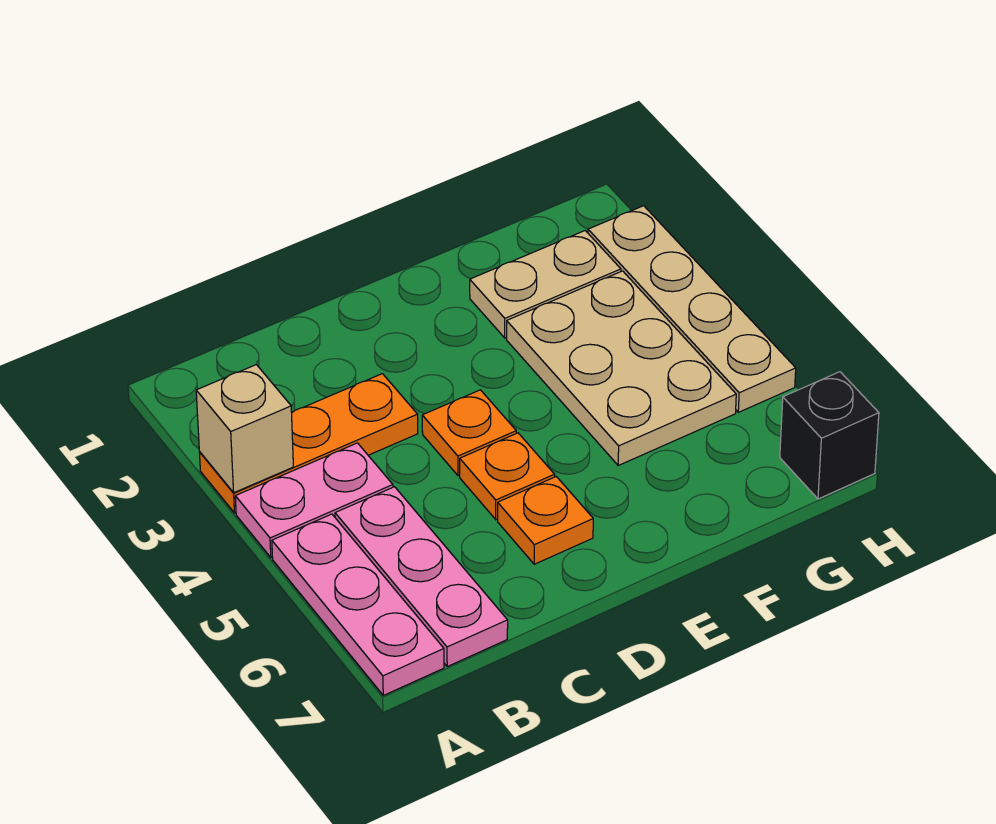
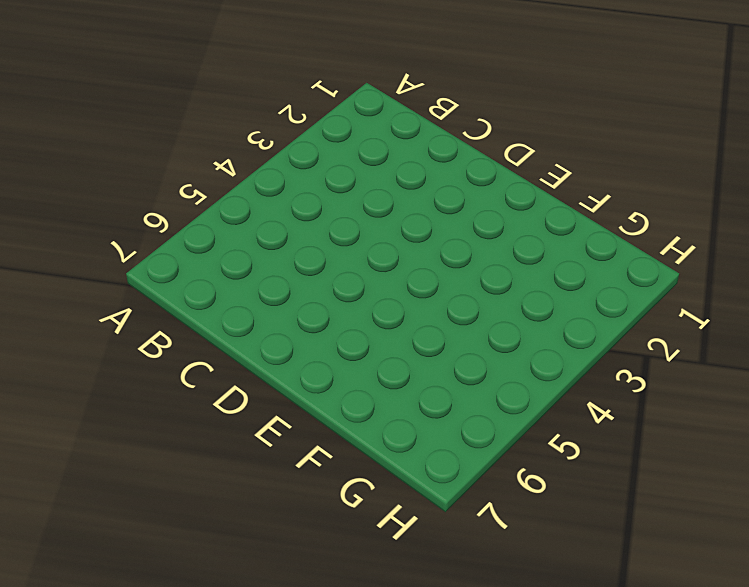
none -> orange plate A3:C3 level 1
none -> pink plate A4:B4 level 1
none -> pink plate A5:A7 level 1

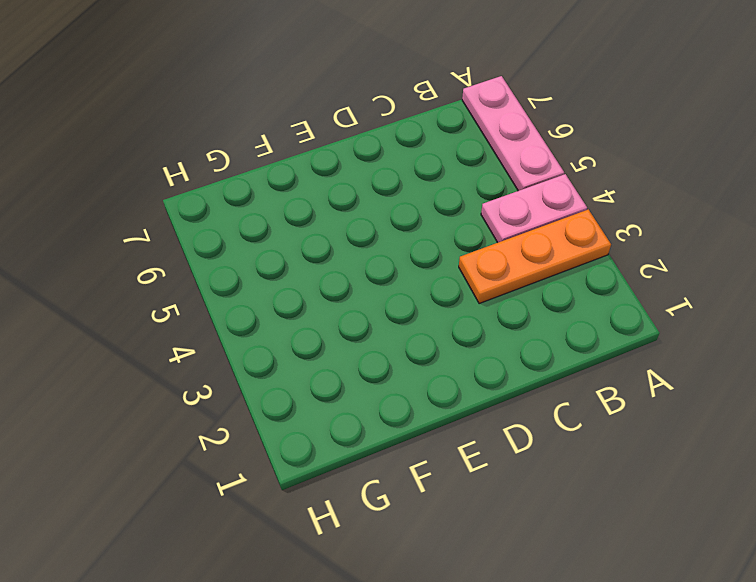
none -> pink plate B5:B7 level 1
none -> orange plate D4 level 1
none -> orange plate D5 level 1

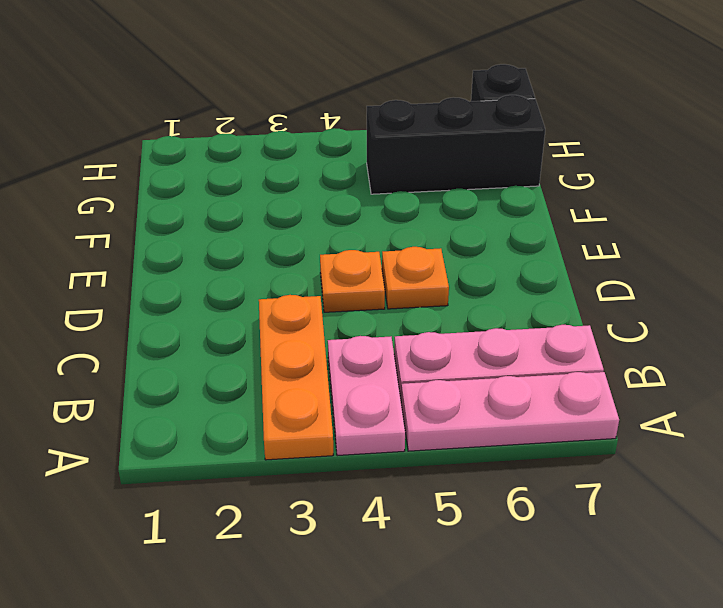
black brick G5:G7 level 1 -> tan plate F3:G5 level 1
none -> orange plate D6 level 1
none -> tan plate F2:G2 level 1
none -> tan plate H2:H5 level 1

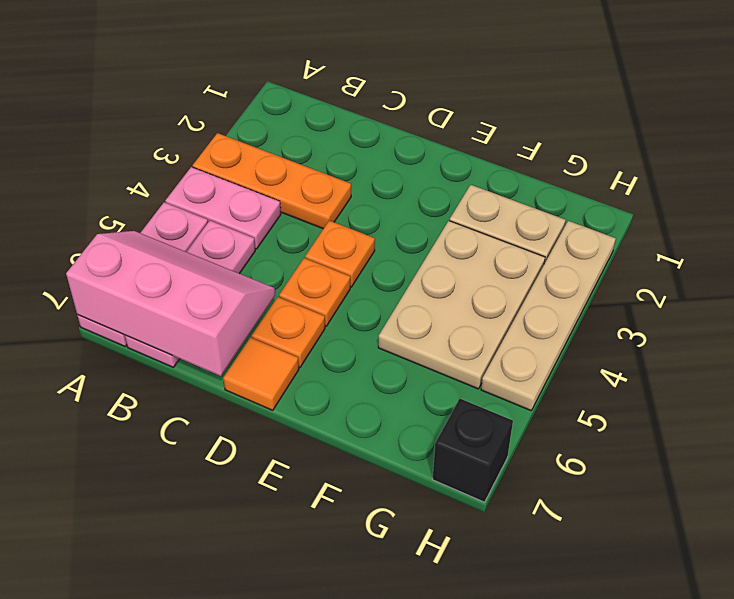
pink slope A6:C7 level 2 top 7 -> none
orange tile D7 level 1 -> none
none -> tan brick A3 level 2

